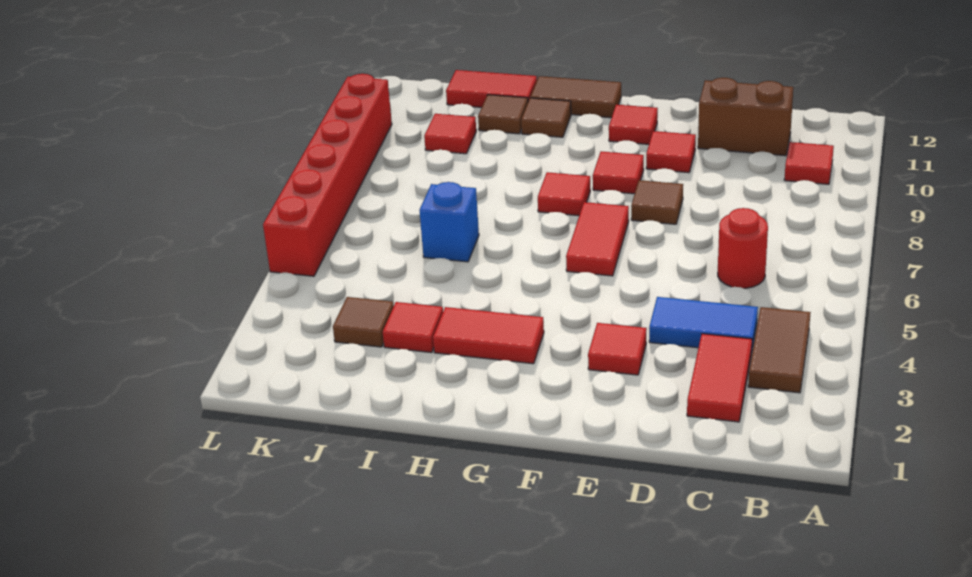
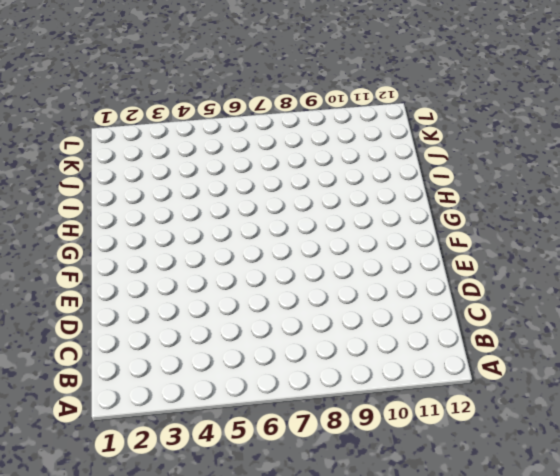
none -> brown tile B3:B4 level 1
none -> red tile B10 level 1
none -> red tile C2:C3 level 1

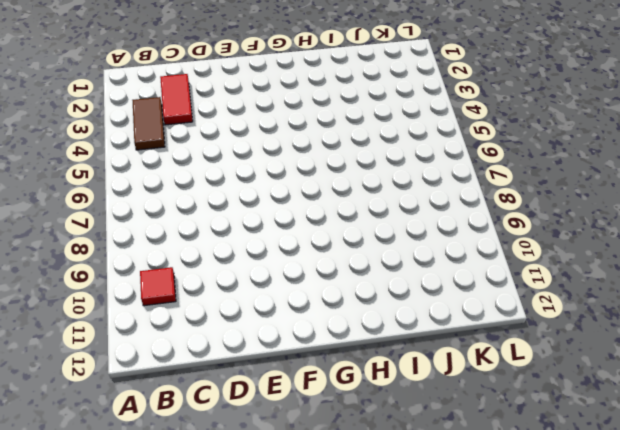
none -> blue tile C4:D4 level 1
none -> red round brick C6 level 1
none -> brown brick C11:D11 level 1

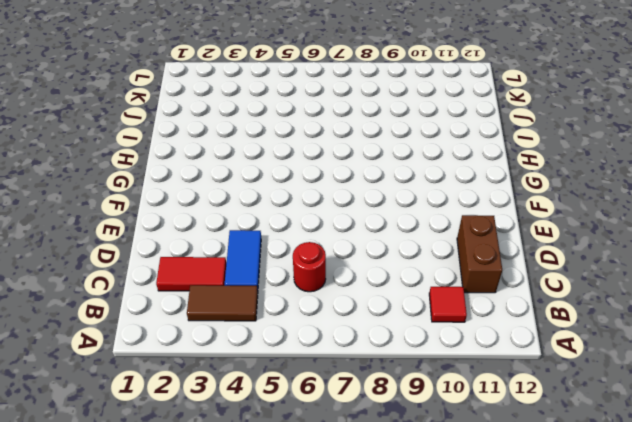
none -> red tile E3 level 1
none -> brown tile E8 level 1
none -> red tile E10 level 1

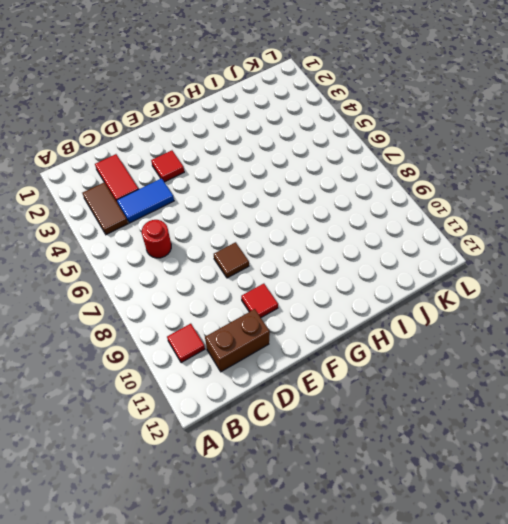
none -> red tile F6:F7 level 1
none -> red tile F9 level 1
none -> red tile F11 level 1

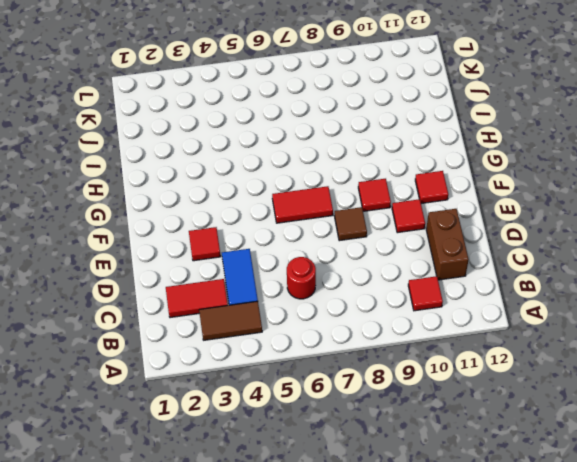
none -> red tile G3:H3 level 1
none -> red tile G8 level 1
none -> brown tile G12:H12 level 1

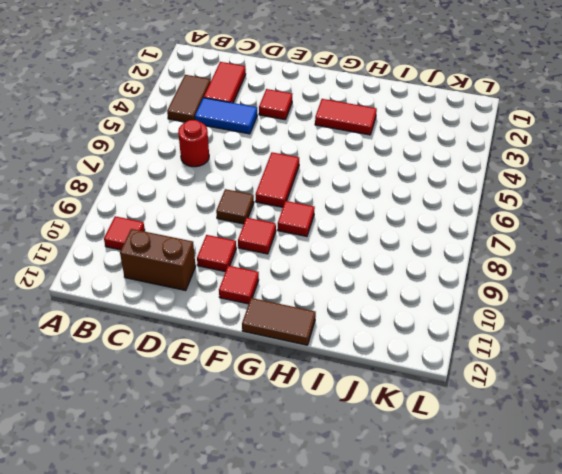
none -> brown tile H11 level 1
none -> red tile I3 level 1
none -> blue brick I6 level 1

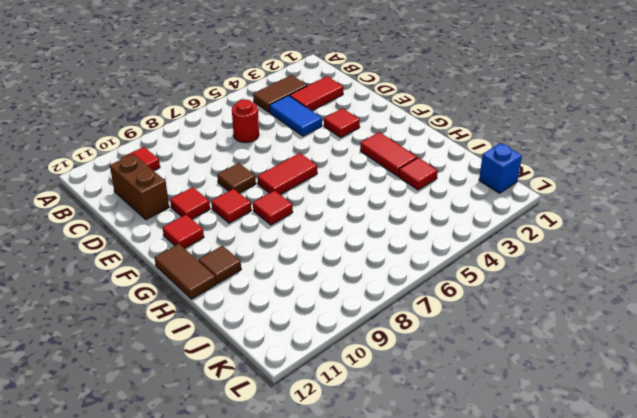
blue brick K1 level 1 -> blue brick I6 level 1
none -> brown tile I11 level 1
none -> red tile I12:J12 level 1
none -> brown tile J3 level 1

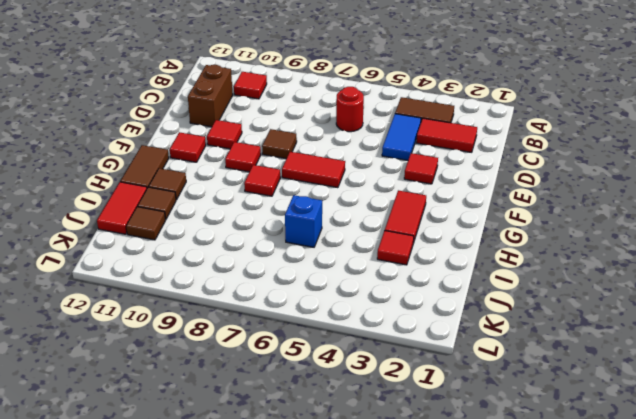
brown tile J11 level 1 -> brown tile J3 level 1
none -> red tile J10 level 1
none -> red brick L5:L10 level 1

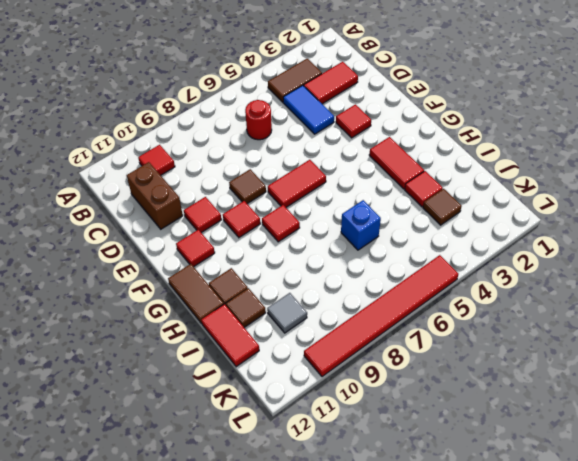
grey tile J10 level 1 -> red tile J10 level 1
red tile L5:L10 level 1 -> red brick L5:L10 level 1

